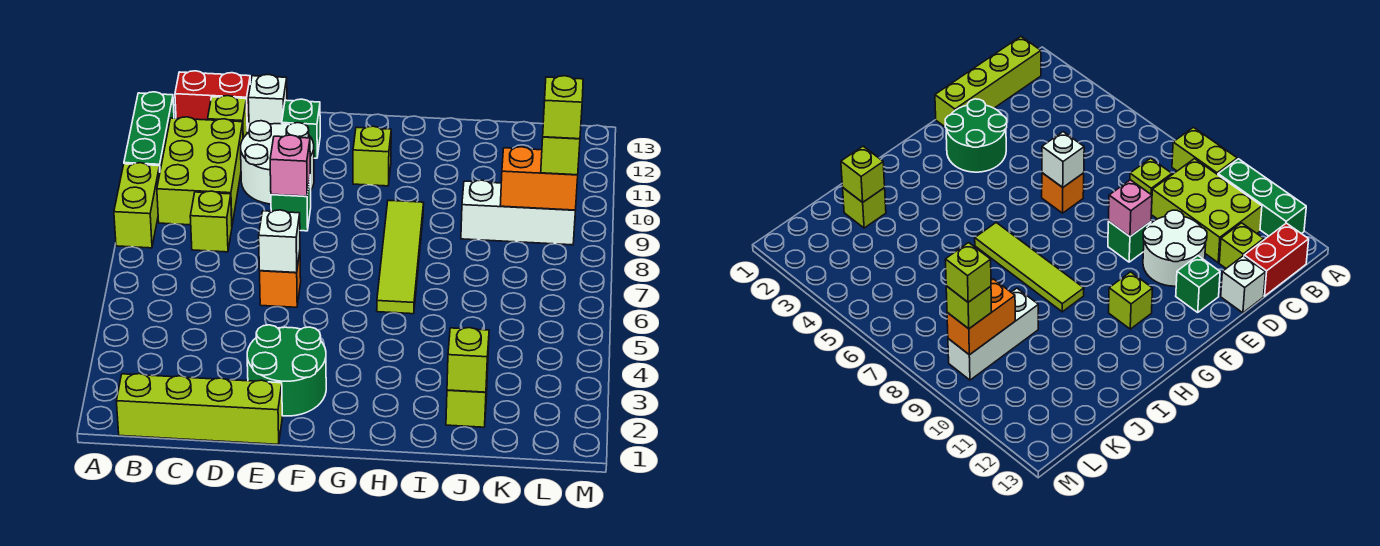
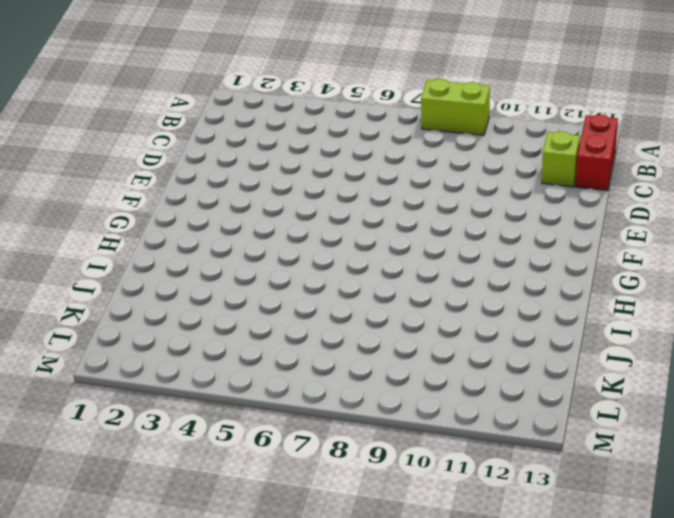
none -> green brick A10:A12 level 1
none -> lime brick B1:E1 level 1
none -> lime brick B9:C11 level 1

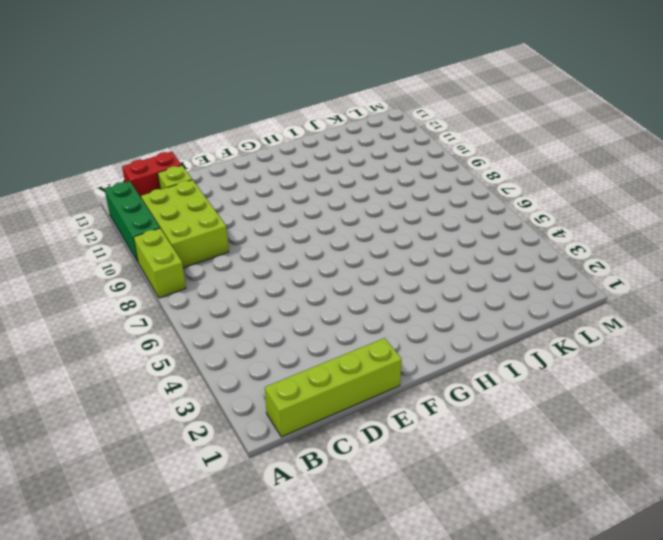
none -> lime brick C8 level 1
none -> white round brick D10:E11 level 1
none -> white brick D13 level 1

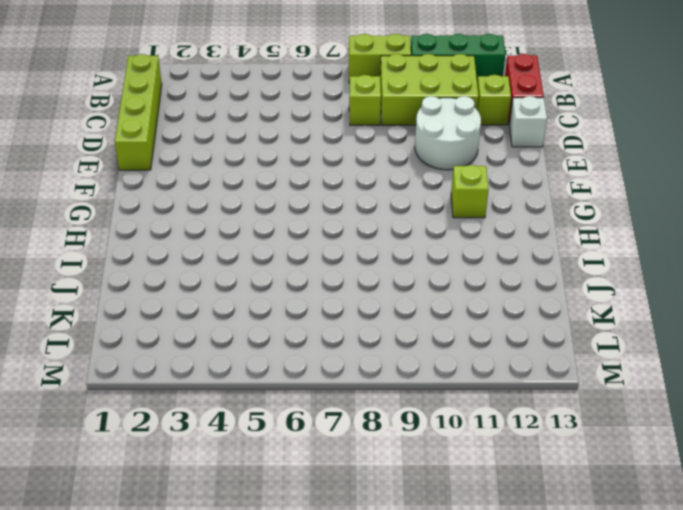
none -> green round brick E2:F3 level 1
none -> orange brick E6 level 1
none -> green brick E9 level 1

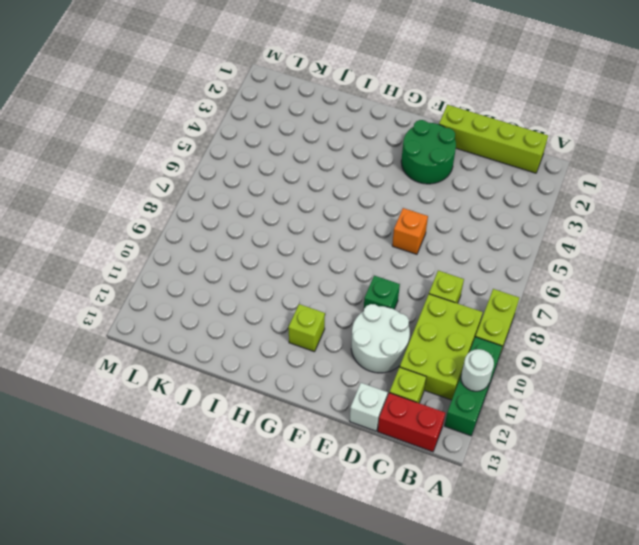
white round brick A11 level 2 -> none
none -> green brick E12 level 1
none -> lime tile H6:H9 level 1
none -> lime brick J2 level 1

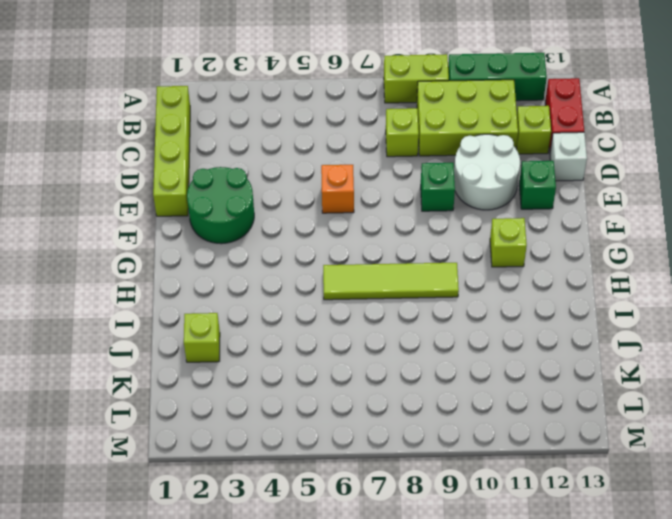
none -> white brick J9:L9 level 1
none -> white brick E6 level 2
none -> pink brick E9 level 2

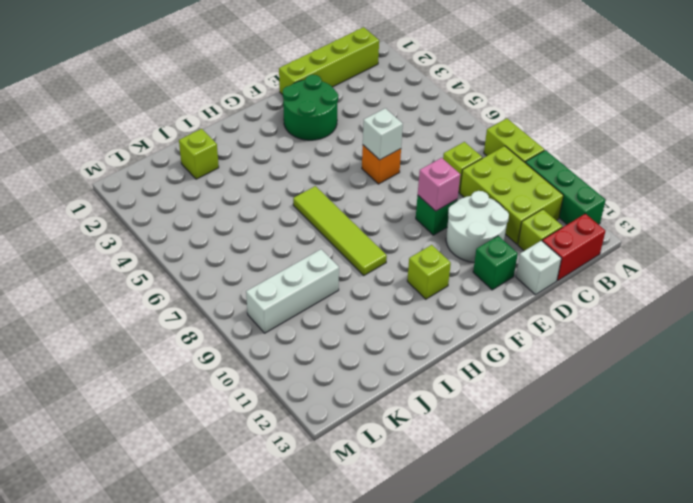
none -> lime brick J2 level 2
none -> orange brick K9:L9 level 2
none -> lime brick L9 level 3

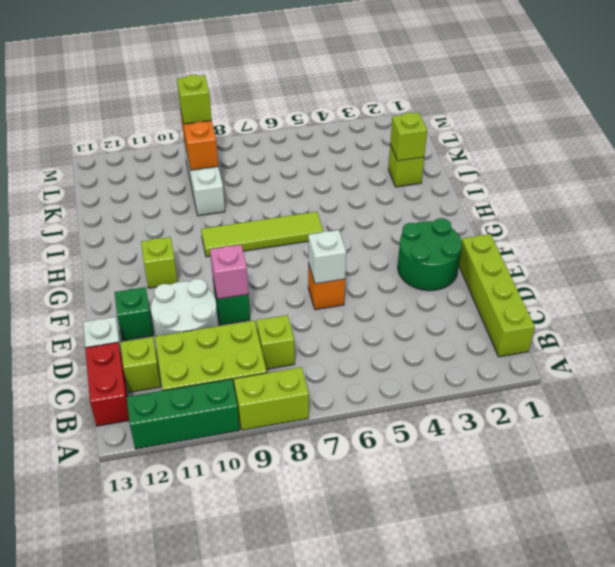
none -> lime brick L9 level 4

